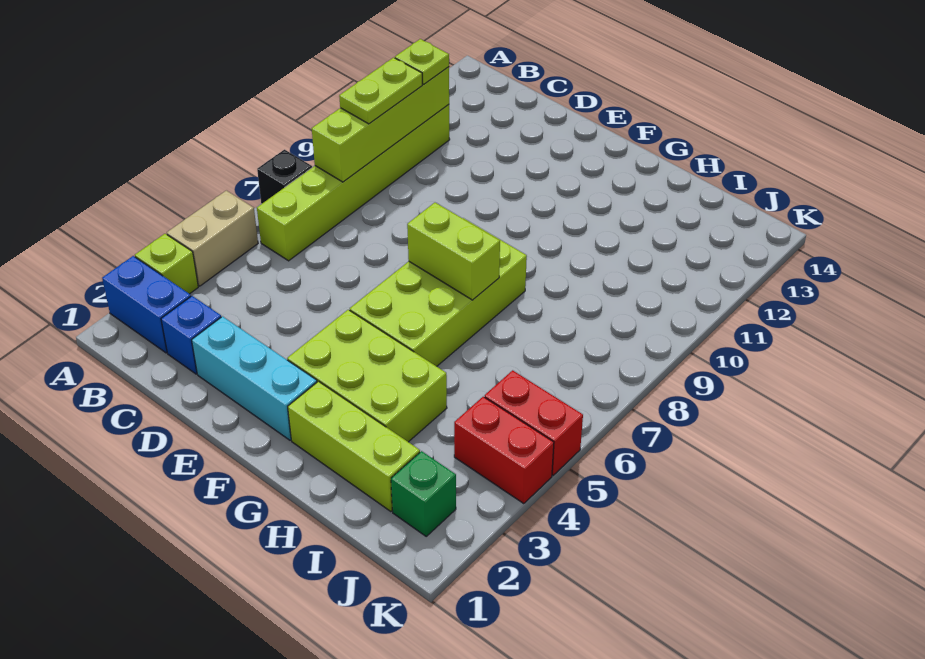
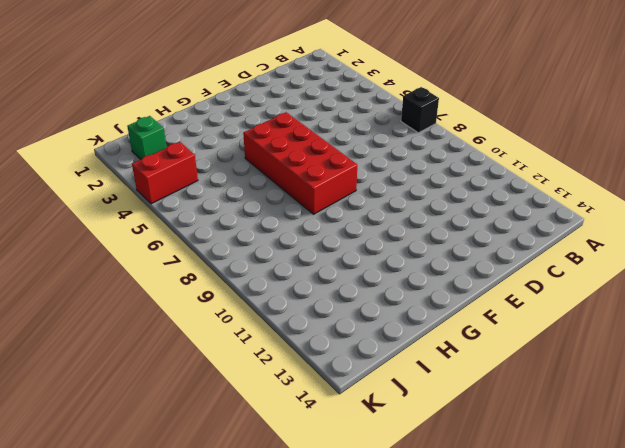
red brick F5:G8 level 1 -> lime brick F5:G8 level 1
none -> blue brick A2:B2 level 1
none -> lime brick A3 level 1
none -> tan brick A4:A5 level 1

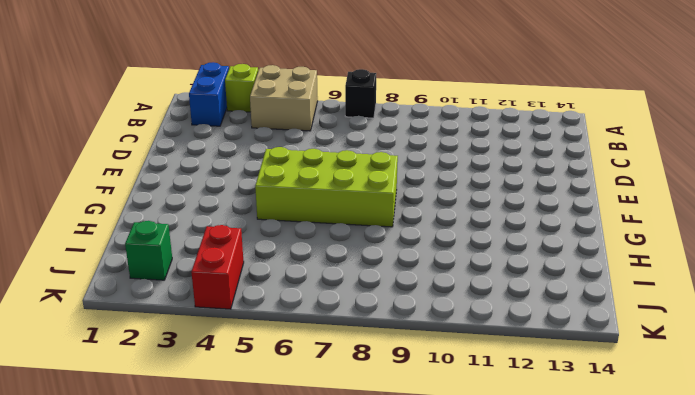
tan brick A4:B5 level 1 -> tan brick A4:A5 level 1
none -> lime brick B6:B11 level 1
none -> blue brick C2 level 1
none -> cyan brick D2:F2 level 1

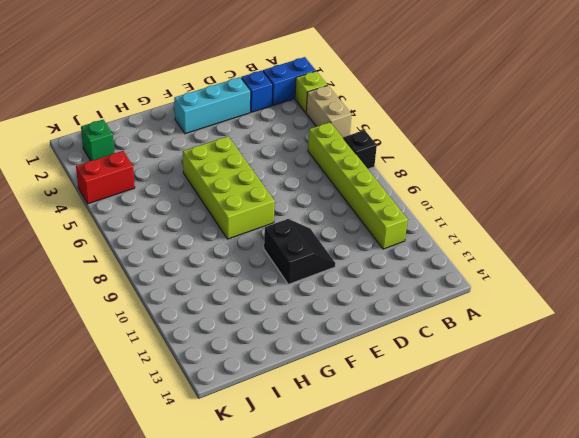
black slope E10:F11 level 1 top F -> none
none -> lime brick F3:H4 level 1
none -> lime brick G2:I2 level 1
none -> red brick J5:K5 level 1

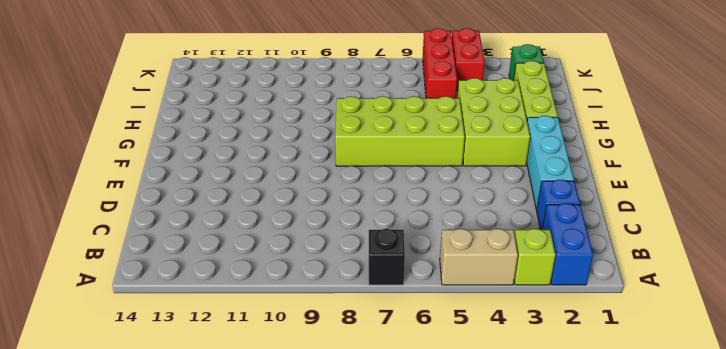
red brick I5:K5 level 1 -> red brick J5:K5 level 1
none -> lime brick B6:B11 level 1
none -> lime brick B8:B11 level 2
none -> lime brick F7:G7 level 2

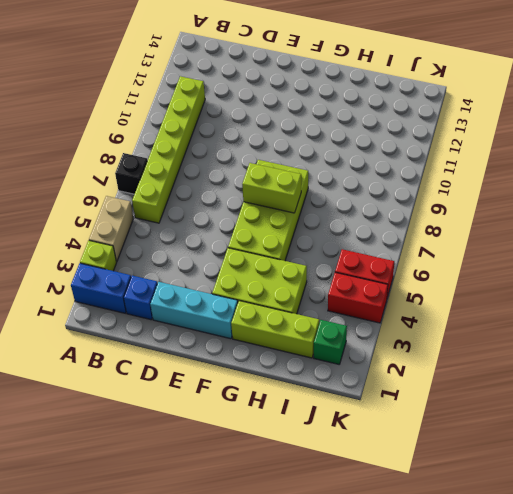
none -> lime brick B8:B11 level 2
none -> lime plate B9:B10 level 3
none -> lime plate B11 level 3

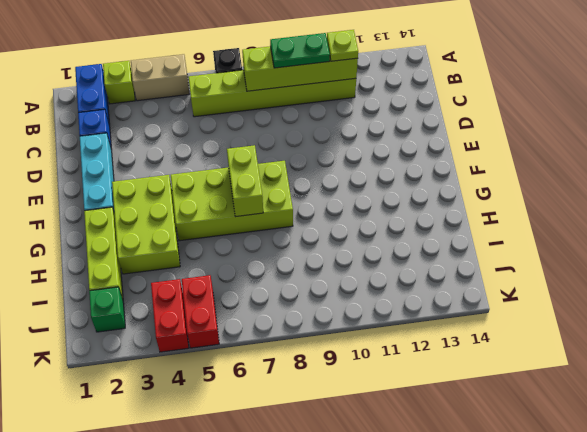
green plate B9:B10 level 3 -> lime plate B9:B10 level 3

